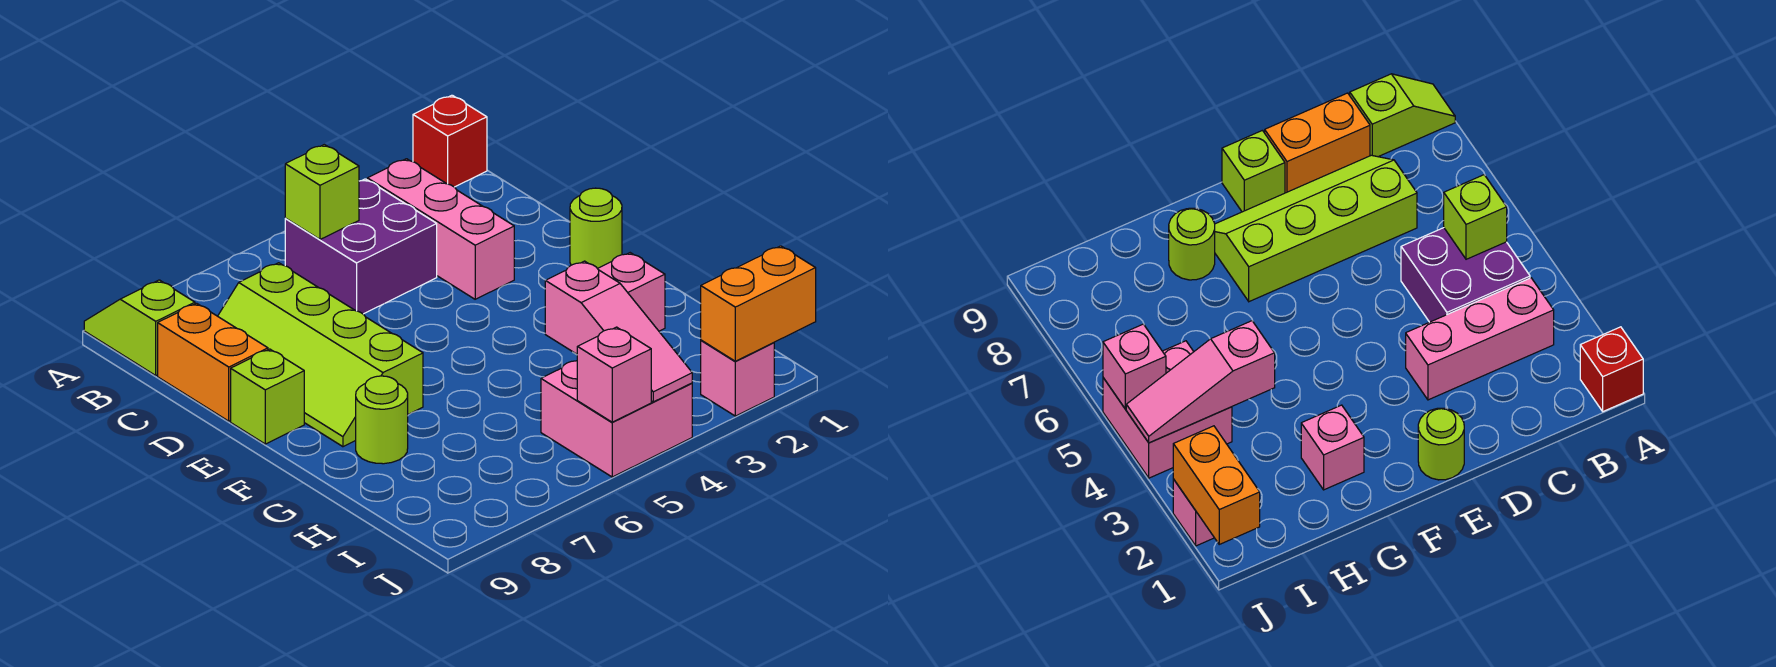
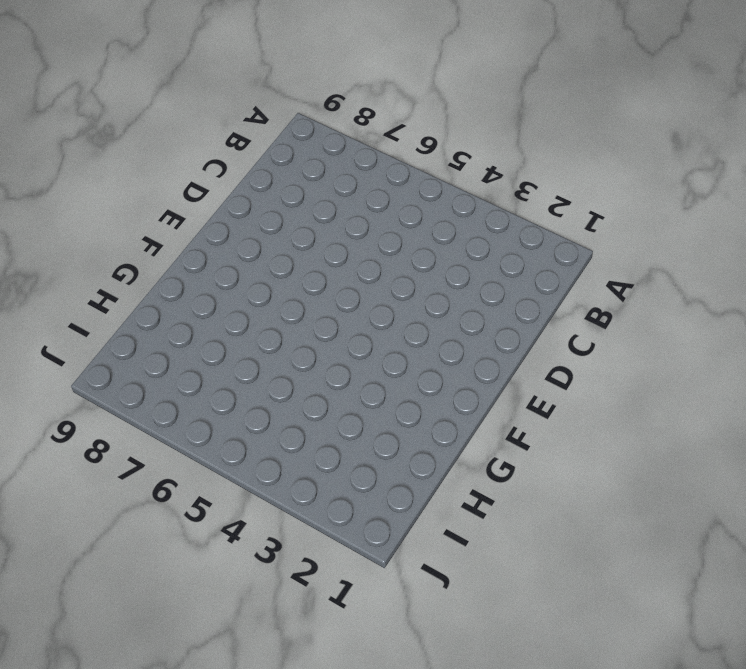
none -> red brick A1 level 1
none -> lime slope A9:B9 level 1 top B
none -> pink brick B3:D3 level 1

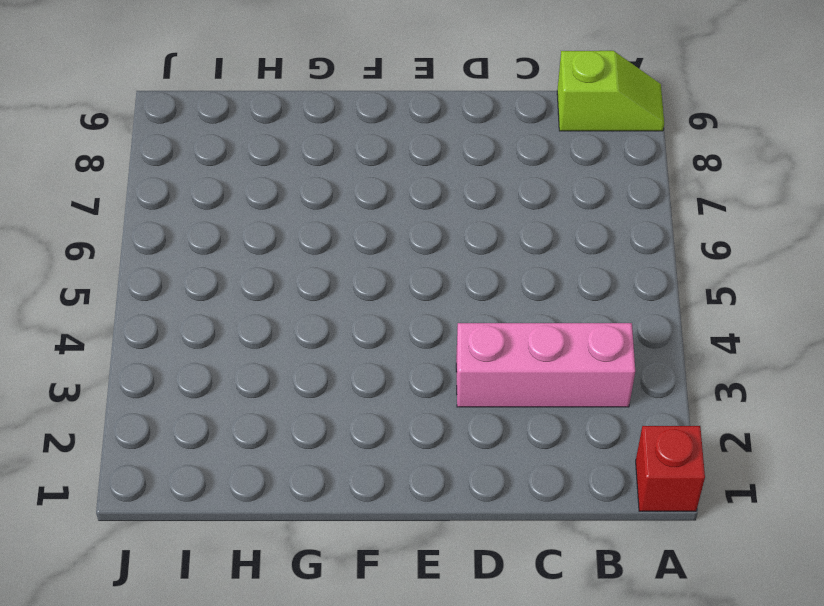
none -> purple brick B4:C5 level 1
none -> lime slope C7:F8 level 1 top 7
none -> orange brick C9:D9 level 1

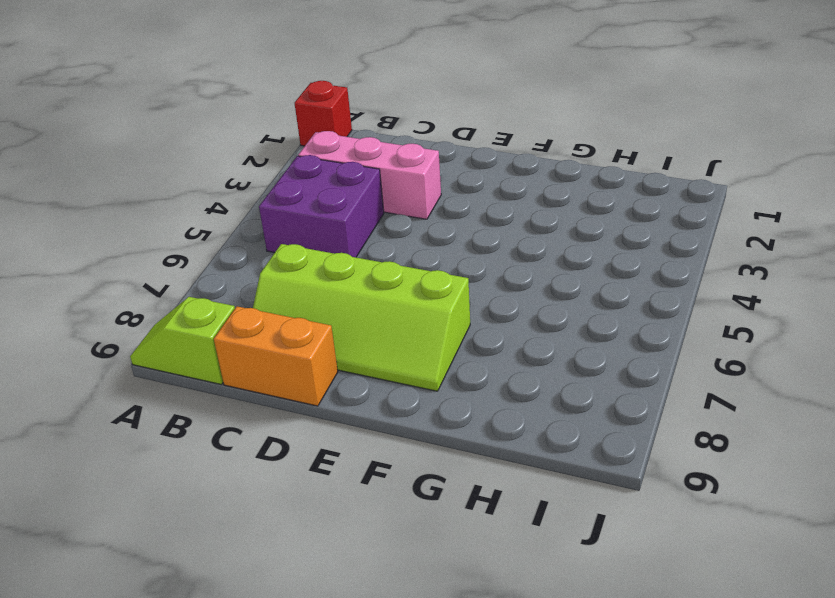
none -> lime round brick E1 level 1
none -> lime brick E9 level 1
none -> pink brick G2 level 1

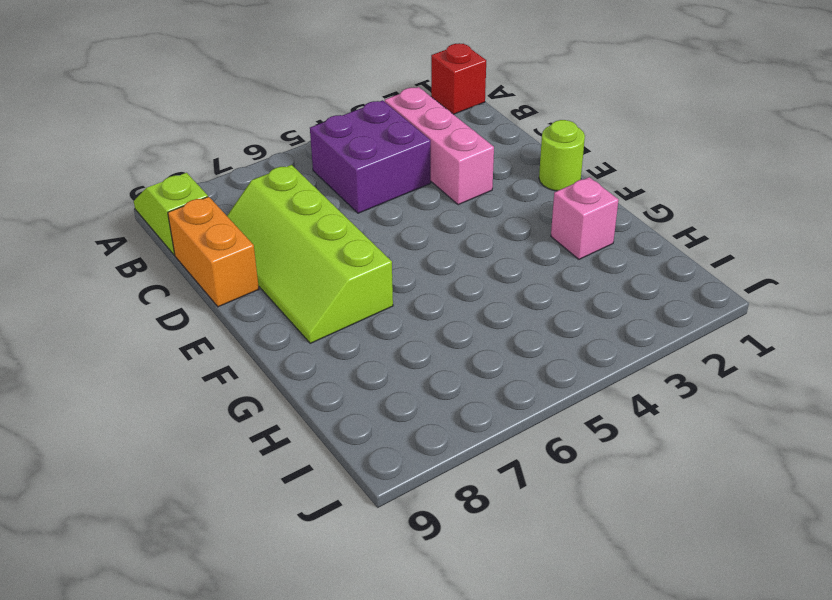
none -> lime brick E9 level 1
none -> lime round brick G8 level 1
none -> pink brick I4:J5 level 1

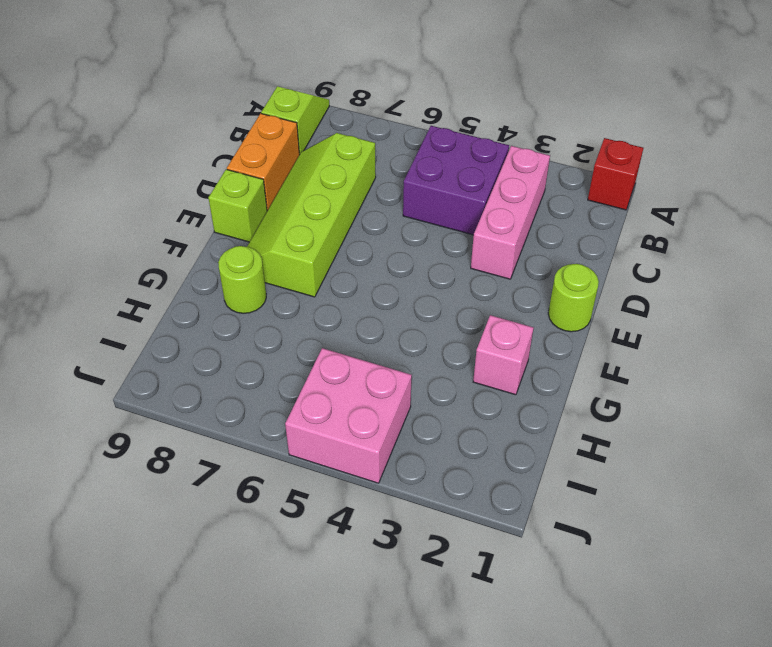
none -> pink brick J2 level 1
none -> lime brick B5 level 2
none -> pink slope H4:J4 level 2 top H

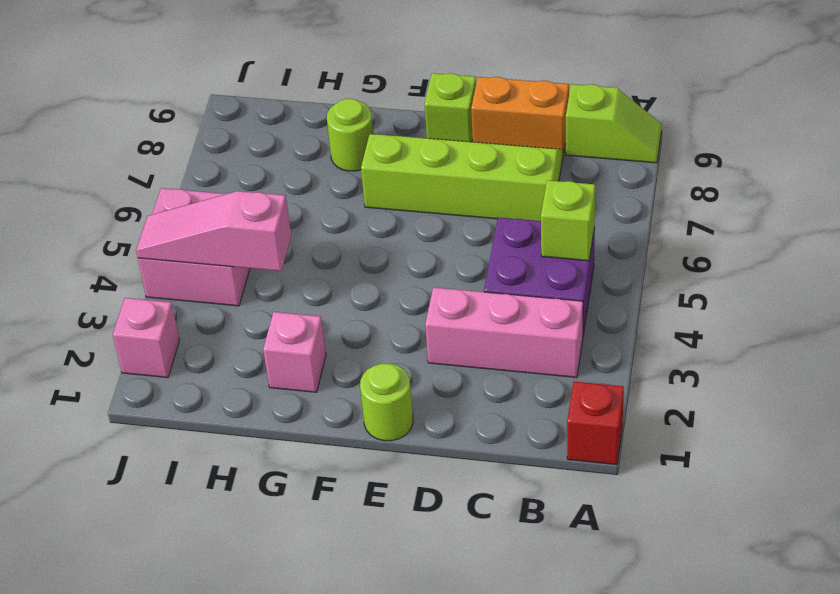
none -> orange brick J1:J2 level 2
none -> pink brick J5 level 2

